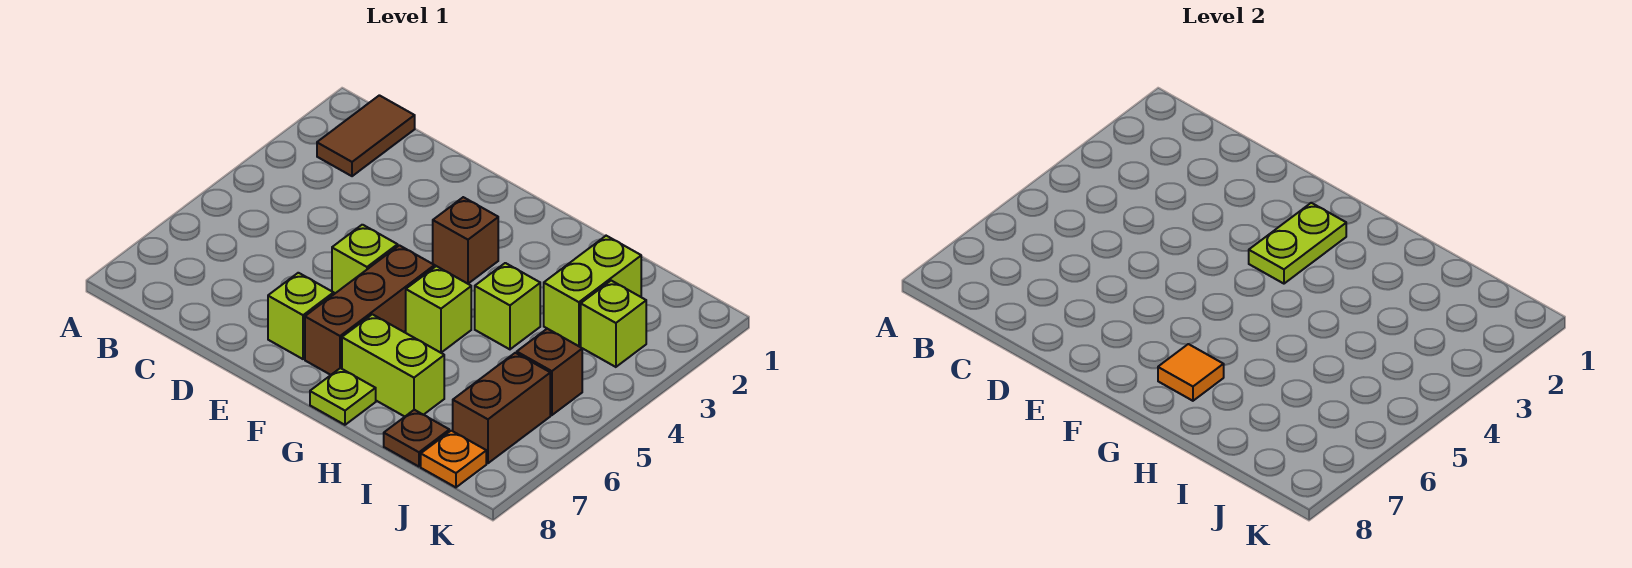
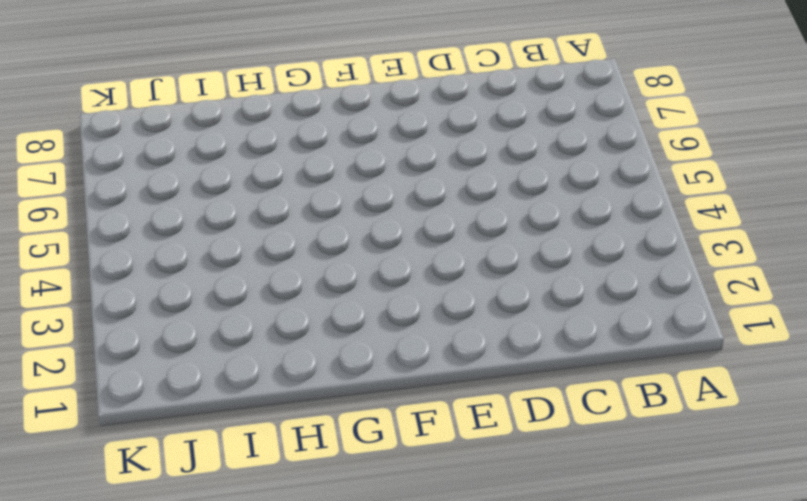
none -> brown tile B1:B2 level 1
none -> lime brick E5 level 1
none -> lime brick E7 level 1

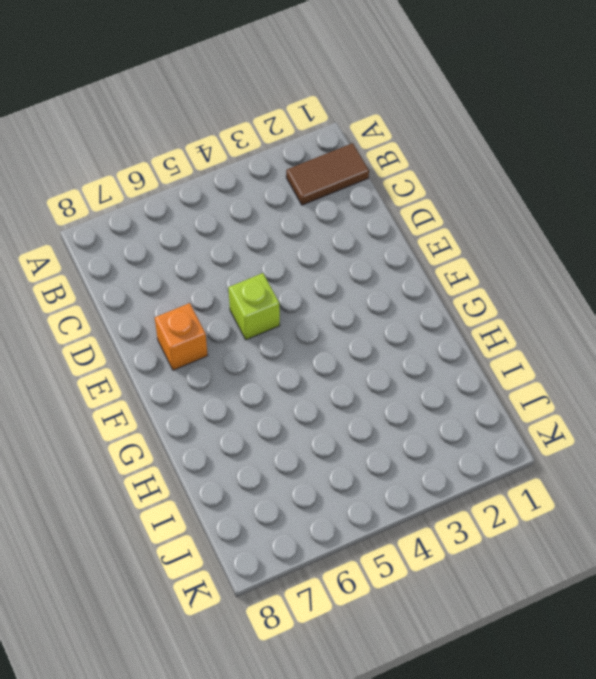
orange brick E7 level 1 -> lime brick E7 level 1
none -> brown brick F3 level 1
none -> brown brick F5:F7 level 1
none -> lime brick G5 level 1

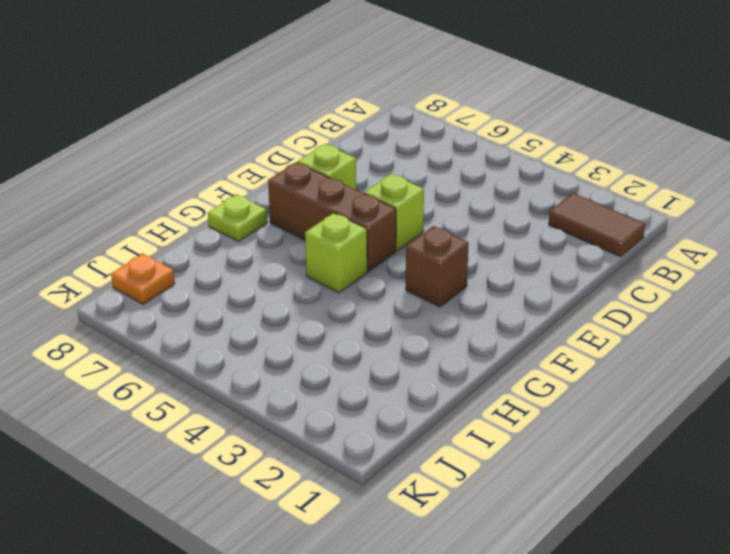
none -> lime brick G7:H7 level 1
none -> lime brick H4 level 1
none -> lime brick I2:I3 level 1

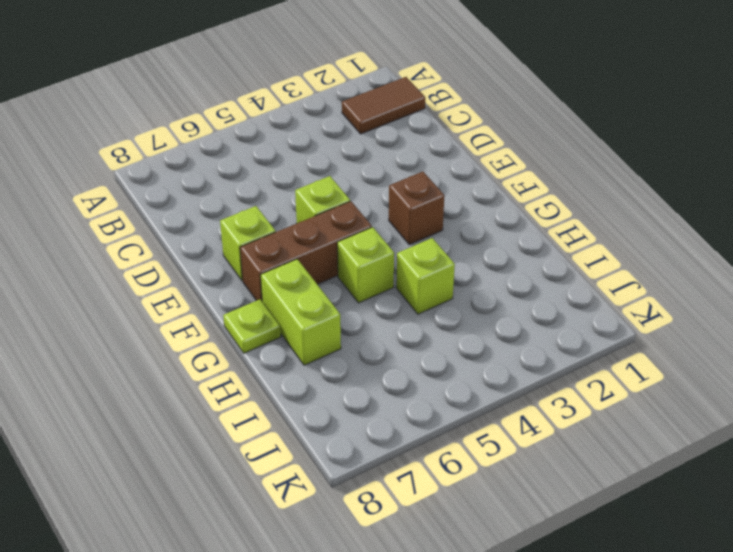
none -> lime brick I2:I3 level 1
none -> brown plate I8 level 1
none -> lime brick J3 level 1

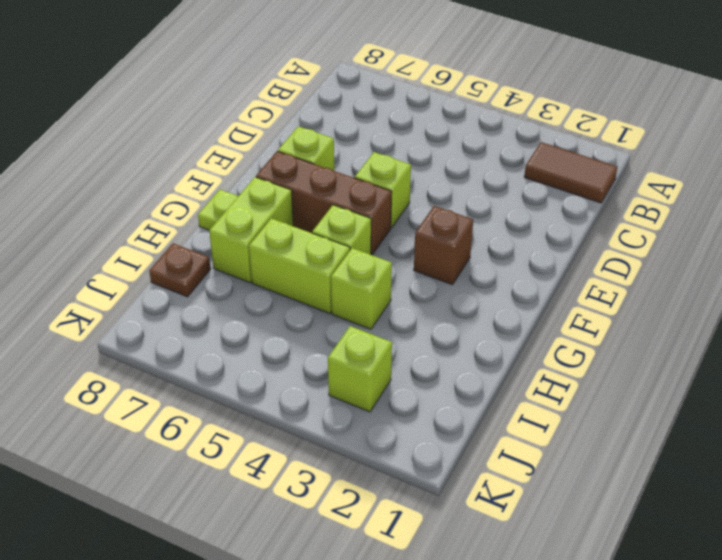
lime brick H5:H6 level 1 -> lime brick I2:I3 level 1
none -> brown brick J5 level 1
none -> brown brick J6:J7 level 1
none -> orange plate J8 level 1

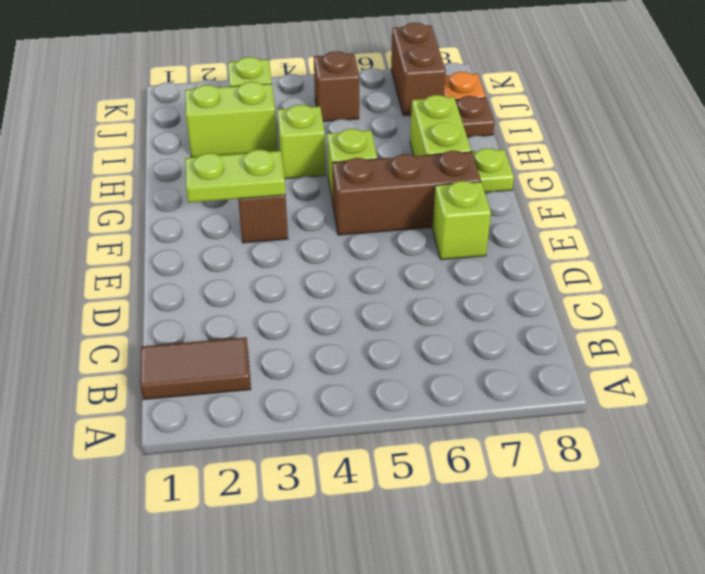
brown brick J7:K7 level 1 -> brown brick J6:J7 level 1
none -> lime brick E5 level 1
none -> orange tile G7 level 2

